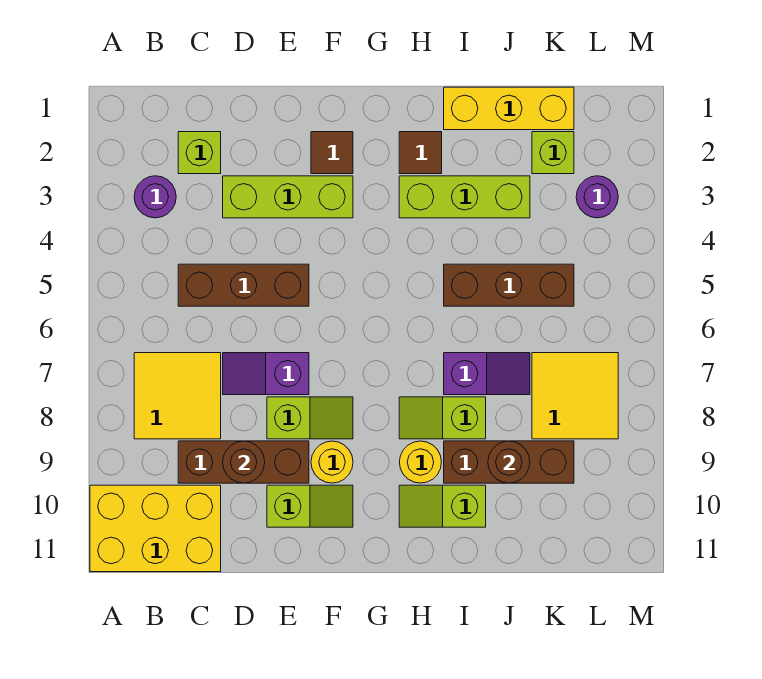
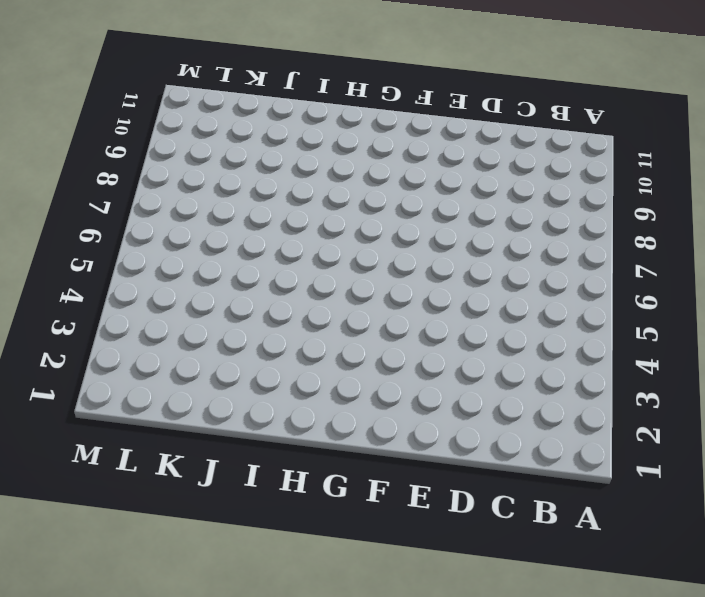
none -> yellow brick A10:C11 level 1
none -> purple round brick B3 level 1
none -> yellow tile B7:C8 level 1

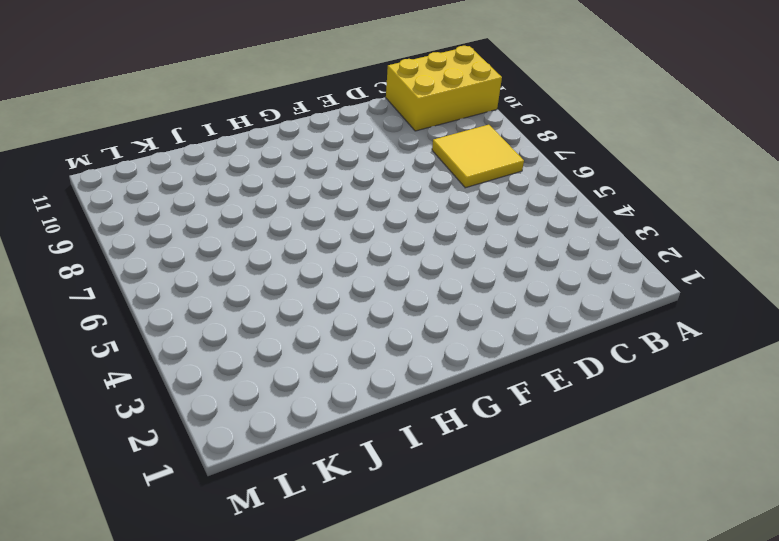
none -> purple round brick B3 level 1
none -> lime brick C2 level 1
none -> brown brick C5:E5 level 1

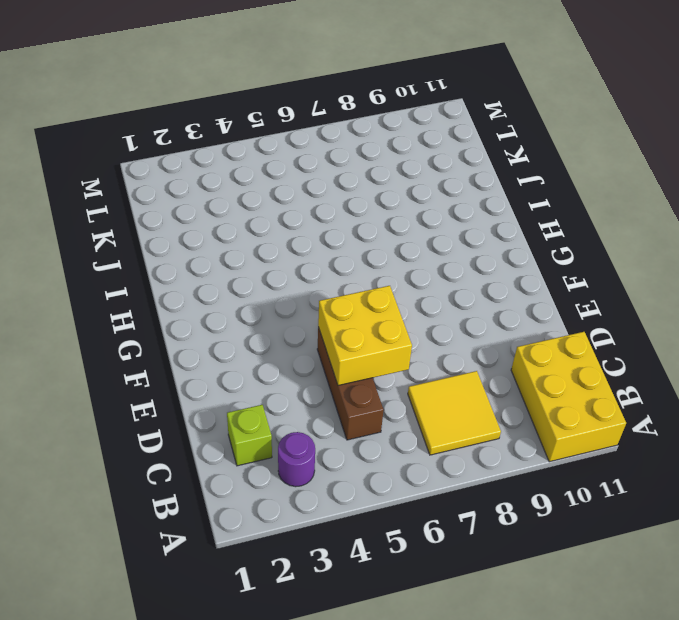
yellow brick D5:E6 level 2 -> none
none -> brown brick C9:E9 level 1
none -> lime brick D3:F3 level 1
none -> purple slope D7:E7 level 1 top E

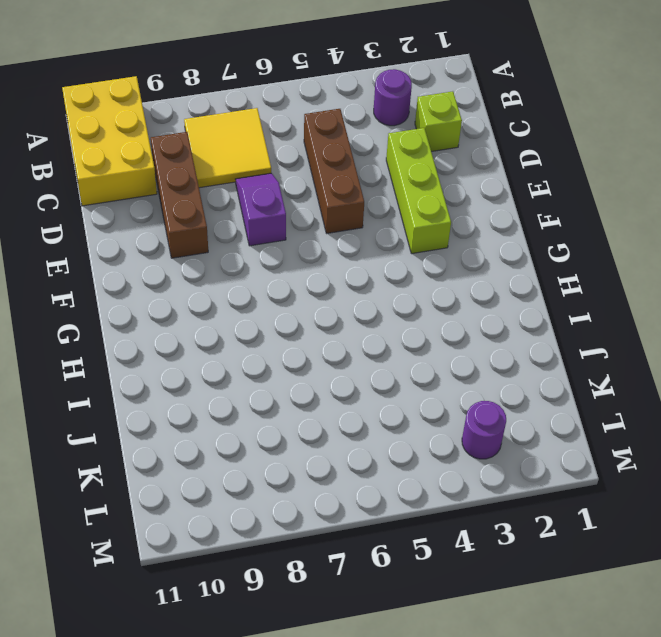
none -> lime slope E8:F8 level 1 top E
none -> lime slope E10:F10 level 1 top E
none -> brown tile F2 level 1

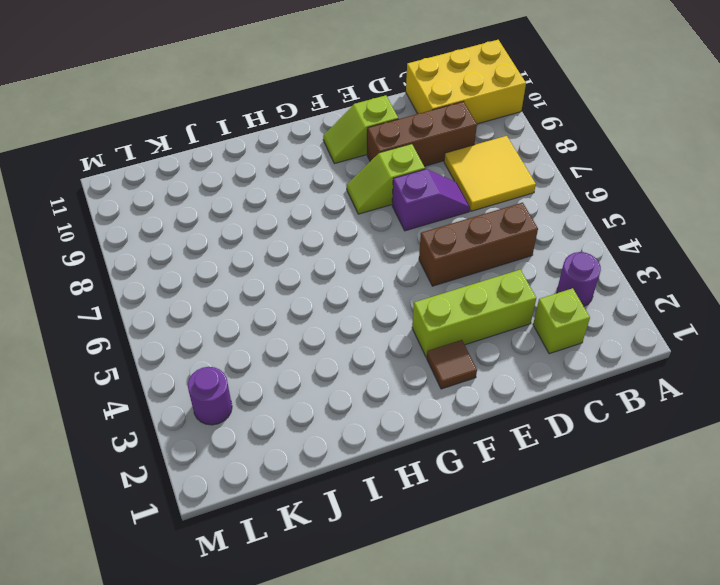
none -> yellow round brick F9 level 1
none -> brown tile H2 level 1
none -> lime brick H3:J3 level 1

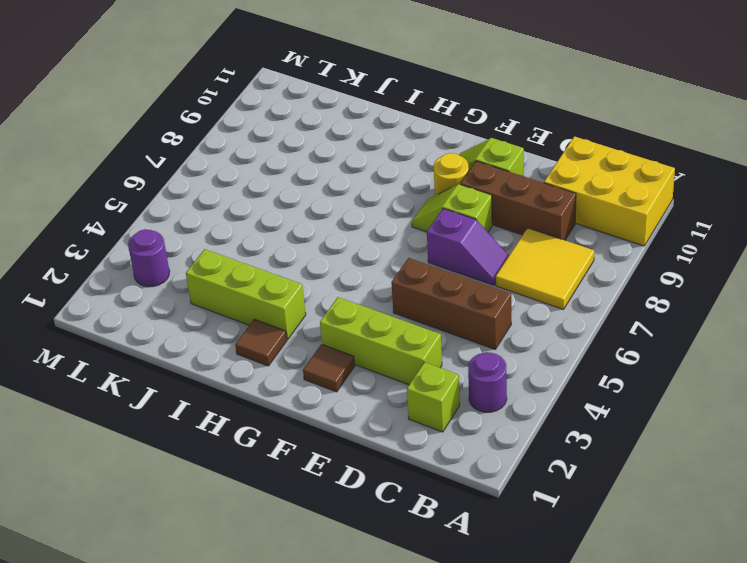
none -> lime slope H8:I8 level 1 top I
none -> yellow round brick H9 level 1
none -> lime slope H10:I10 level 1 top I

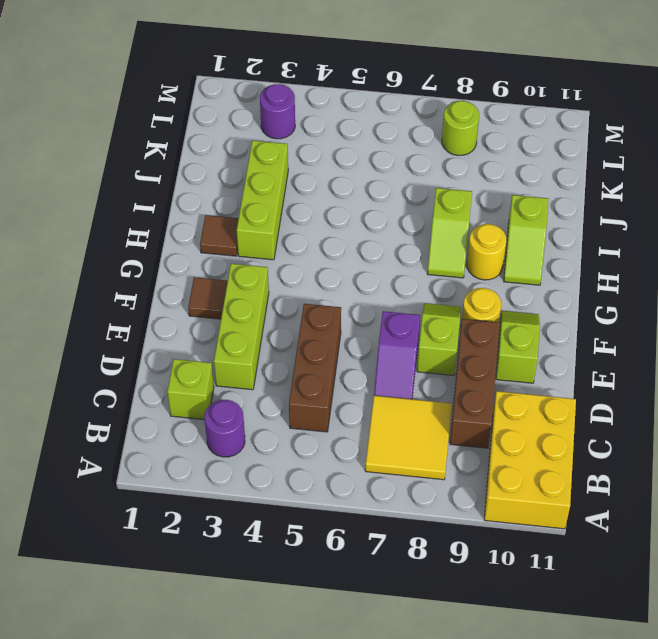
lime round brick L8 level 1 -> yellow tile K7:L8 level 1
none -> yellow brick I1:K1 level 1
none -> brown brick I5:K5 level 1
none -> purple slope I7:J7 level 1 top I

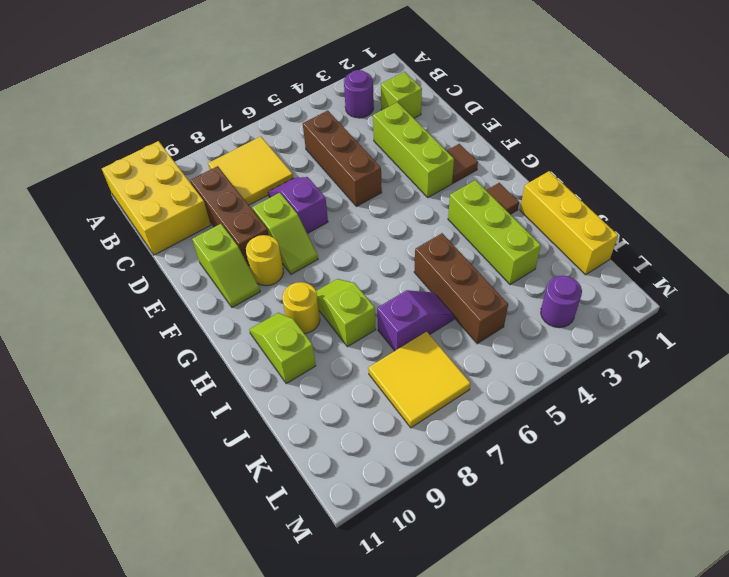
purple slope J6:J7 level 1 top 7 -> purple slope I7:J7 level 1 top I
none -> brown brick I9:K9 level 1
none -> lime brick K2 level 1
none -> brown round brick D9 level 2

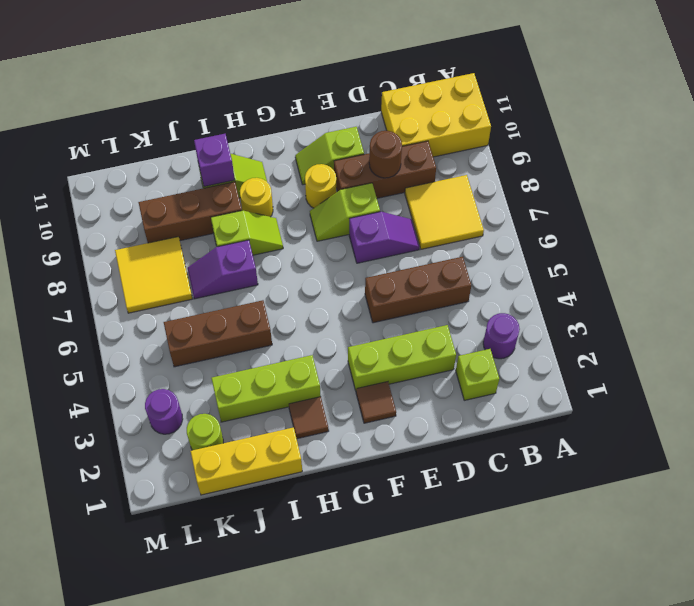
purple brick I10 level 2 -> none
lime round brick K2 level 1 -> lime brick K2 level 1
none -> brown round brick J9 level 2

